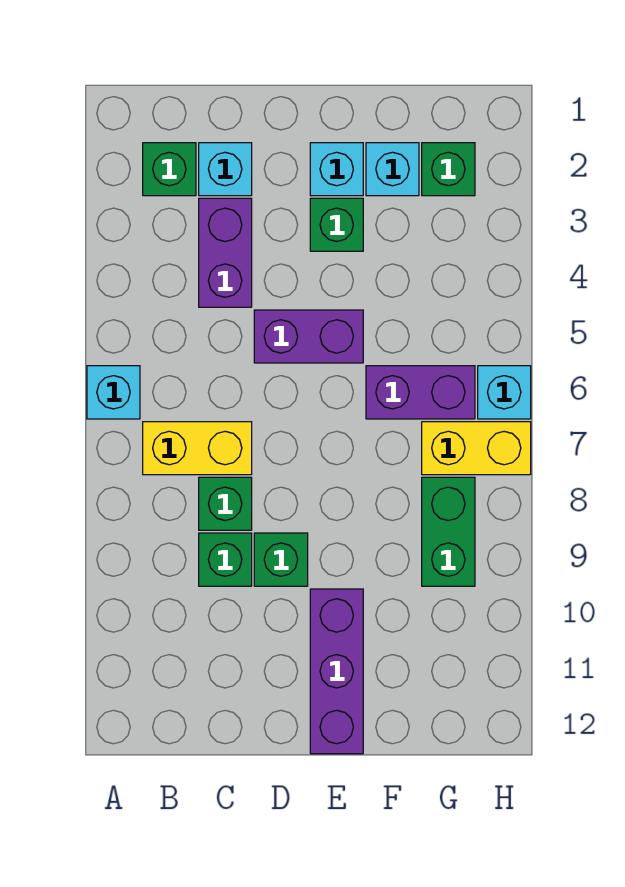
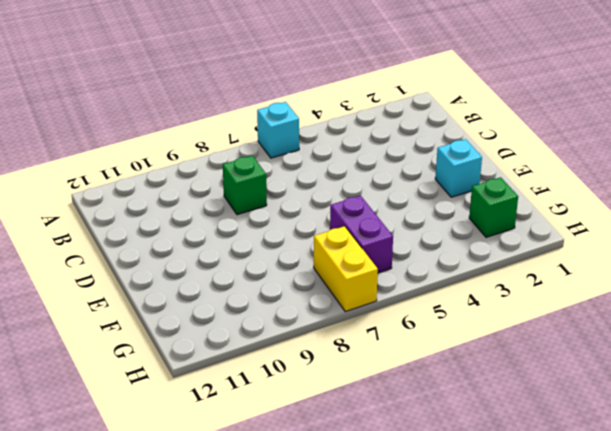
none -> green brick B2 level 1
none -> yellow brick B7:C7 level 1
none -> cyan brick C2 level 1

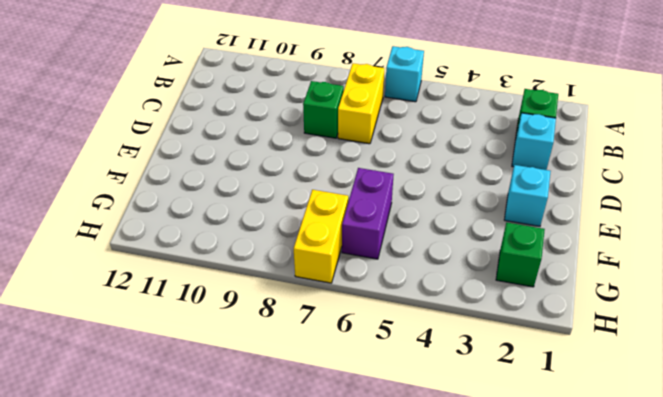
none -> purple brick C3:C4 level 1
none -> green brick C9 level 1
none -> purple brick D5:E5 level 1

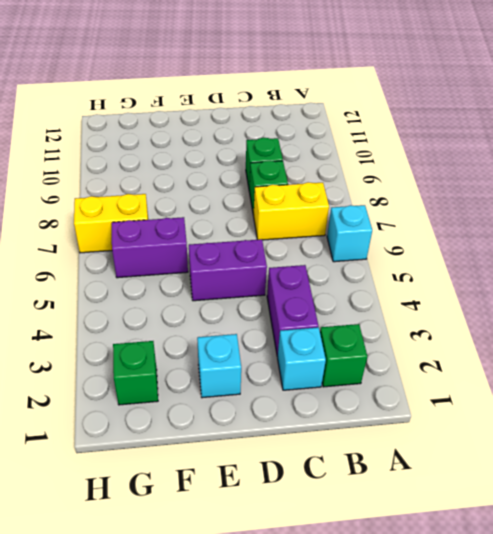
none -> green brick D9 level 1
none -> green brick E3 level 1
none -> purple brick E10:E12 level 1

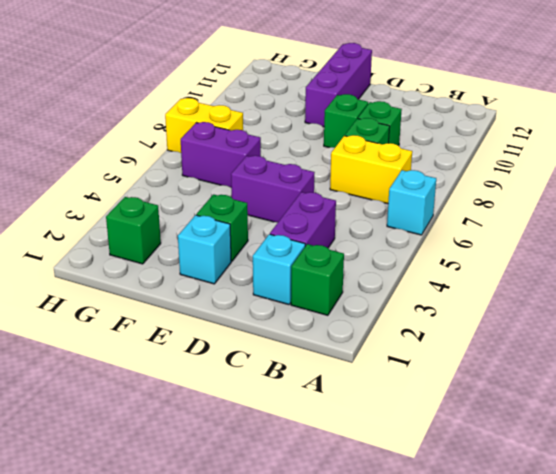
none -> cyan brick F2 level 1
none -> green brick G8:G9 level 1
none -> cyan brick H6 level 1

